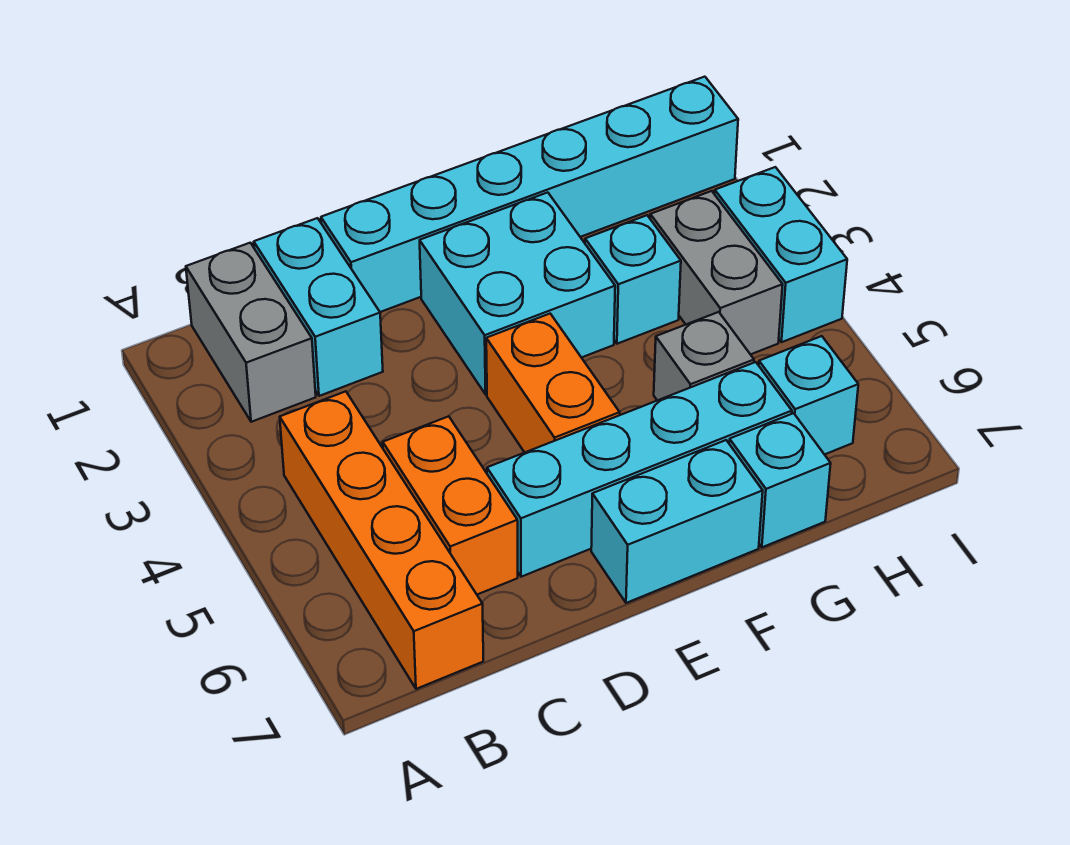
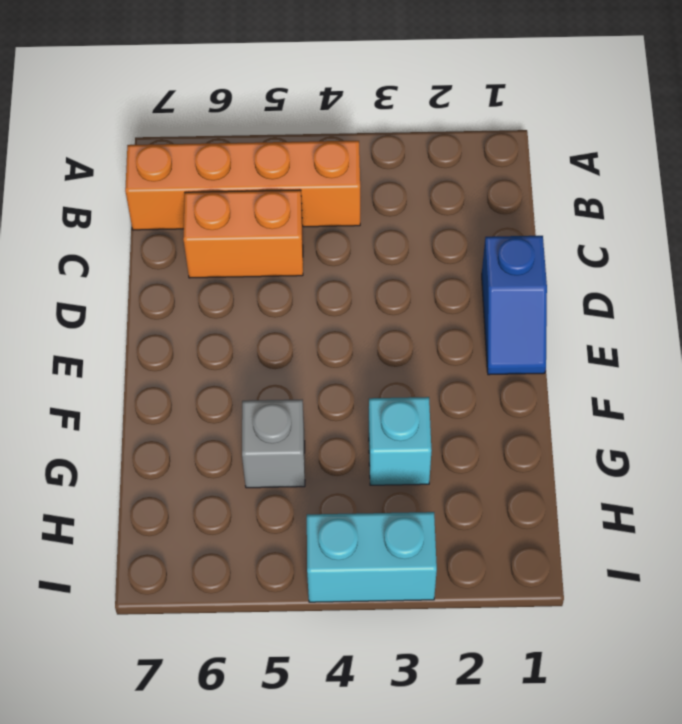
blue slope D1:E1 level 1 top D -> cyan brick D1:I1 level 1
none -> grey brick B1:B2 level 1
none -> cyan brick C1:C2 level 1
none -> cyan brick D6:G6 level 1

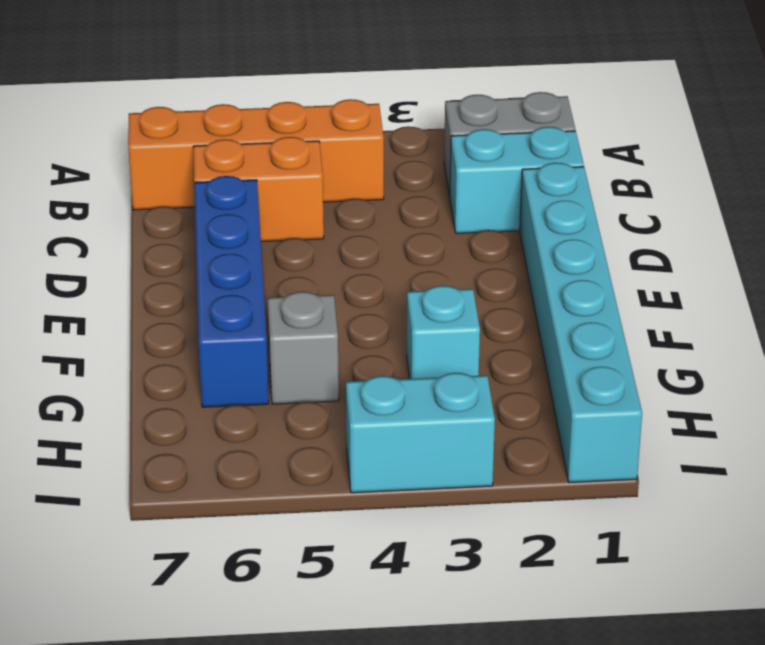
blue brick D6:G6 level 1 -> cyan brick D6:G6 level 1
none -> cyan brick E2:F3 level 1
none -> orange brick E4:E5 level 1
none -> cyan brick E7:F7 level 1

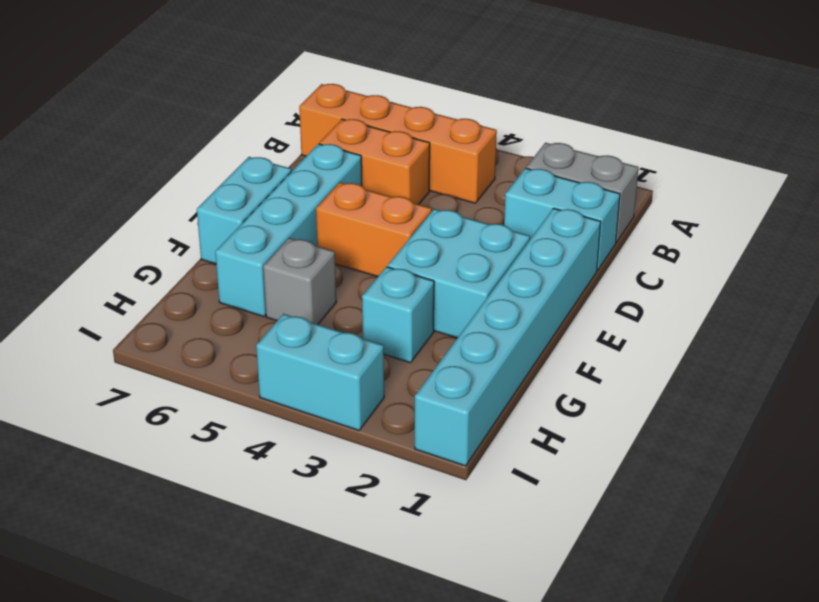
none -> cyan brick G7 level 1
none -> grey brick H3:H4 level 1
none -> cyan brick H6 level 1

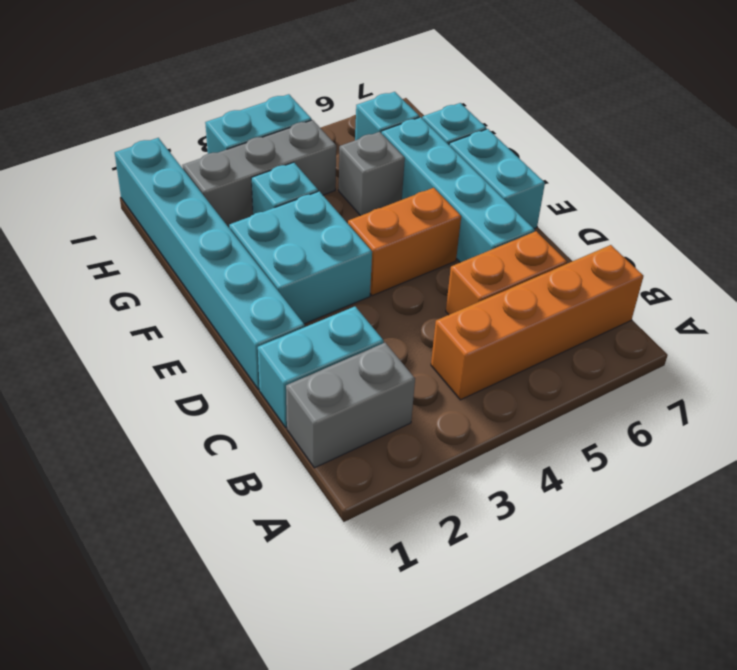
grey brick H2:H4 level 1 -> grey brick H3:H4 level 1

